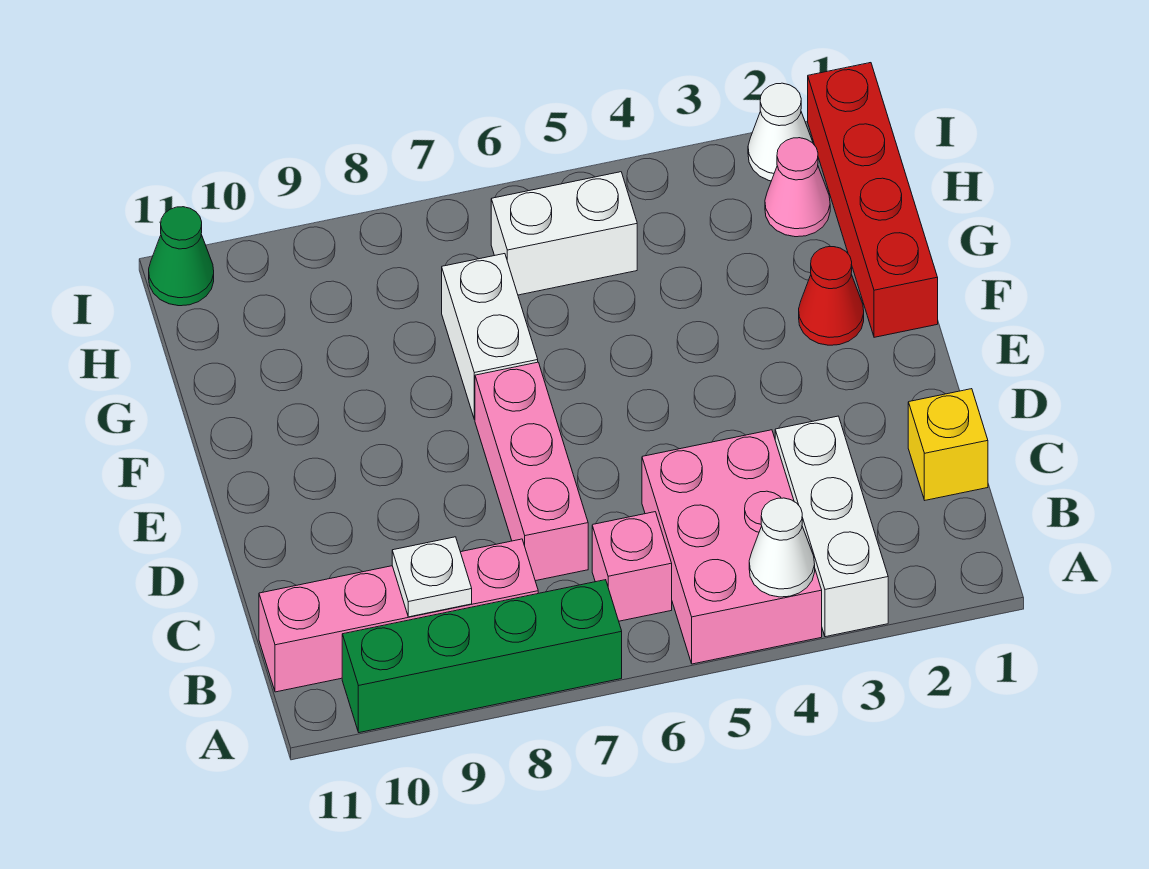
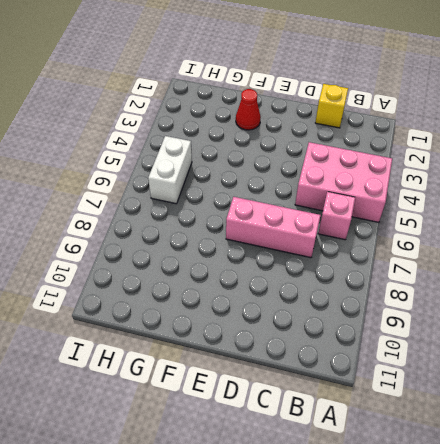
none -> white brick A3:C3 level 1
none -> green brick A7:A10 level 1
none -> pink brick B8:B11 level 1

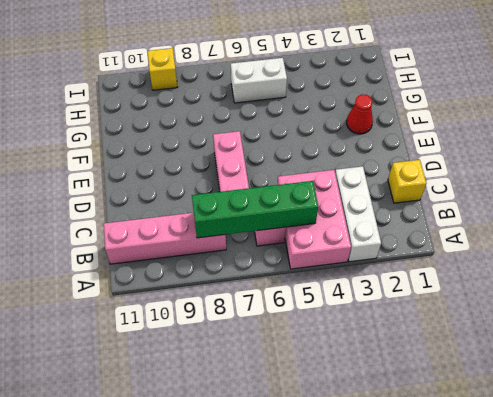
green brick B5:B8 level 2 -> green brick A7:A10 level 1
yellow brick I9 level 1 -> none
none -> red brick F1:I1 level 1
none -> white brick F7:G7 level 1
none -> pink cone H2 level 1

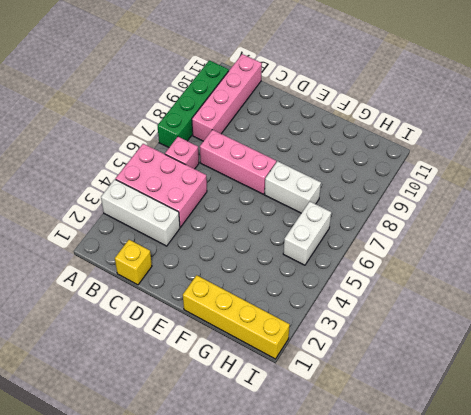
yellow brick F1:I1 level 1 -> red brick F1:I1 level 1
none -> red cone F2 level 1
none -> pink cone H2 level 1
none -> white cone I2 level 1

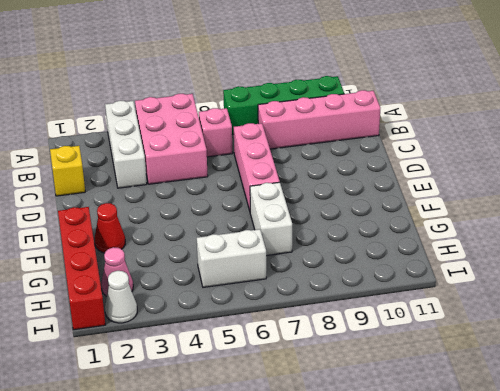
none -> green cone I11 level 1
none -> white cone A4 level 2
none -> white plate B9 level 2

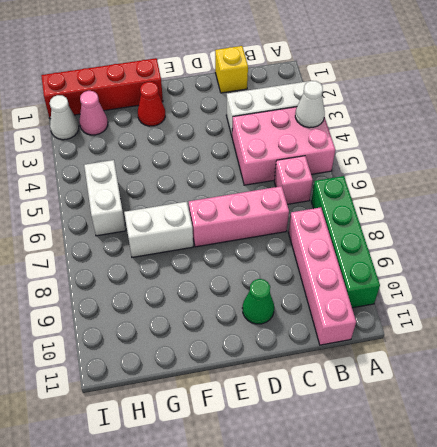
green cone D10 level 1 -> green cone I11 level 1
none -> white plate B9 level 2

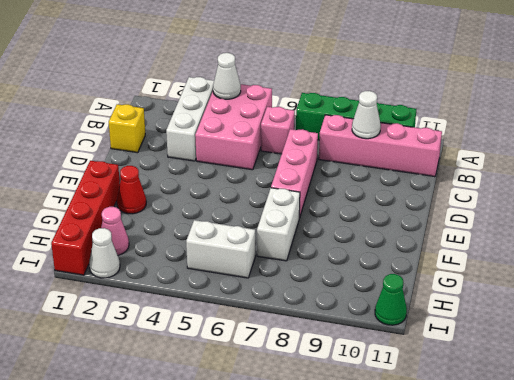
white cone B9 level 2 -> white plate B9 level 2

